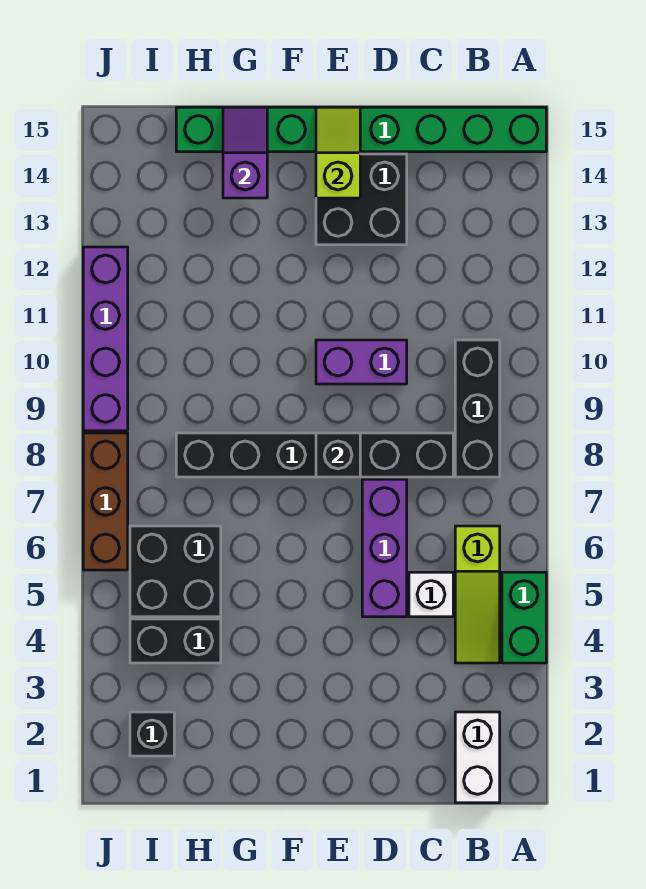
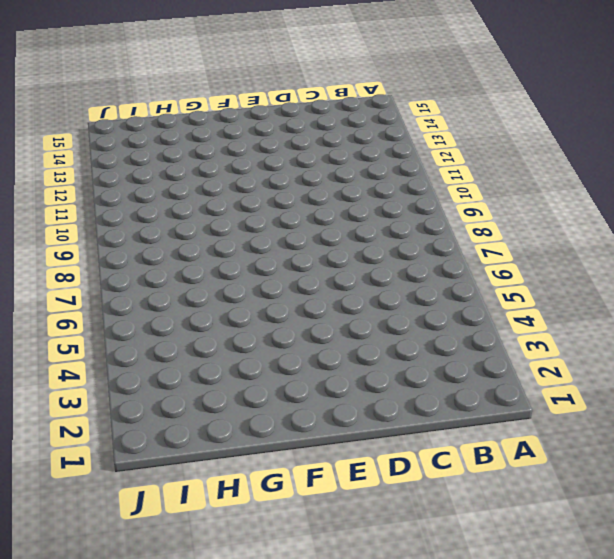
none -> green brick A4:A5 level 1
none -> green brick A15:H15 level 1
none -> white brick B1:B2 level 1

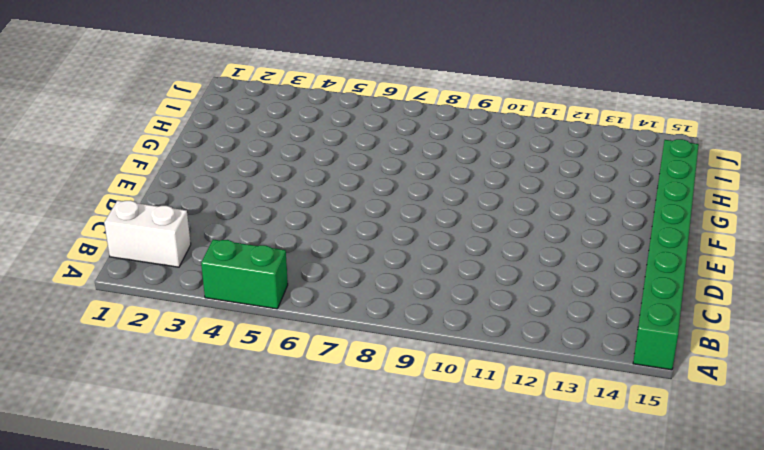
none -> lime slope B4:B6 level 1 top 6
none -> black brick B8:B10 level 1
none -> white brick C5 level 1

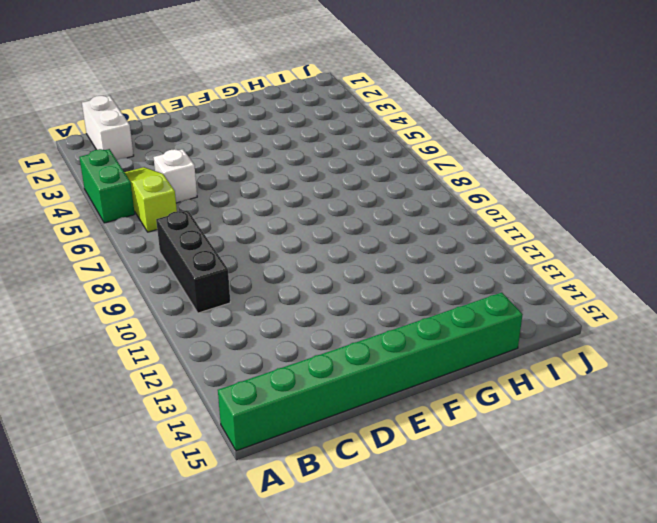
none -> black brick C8:H8 level 1
none -> purple brick D5:D7 level 1
none -> purple brick D10:E10 level 1

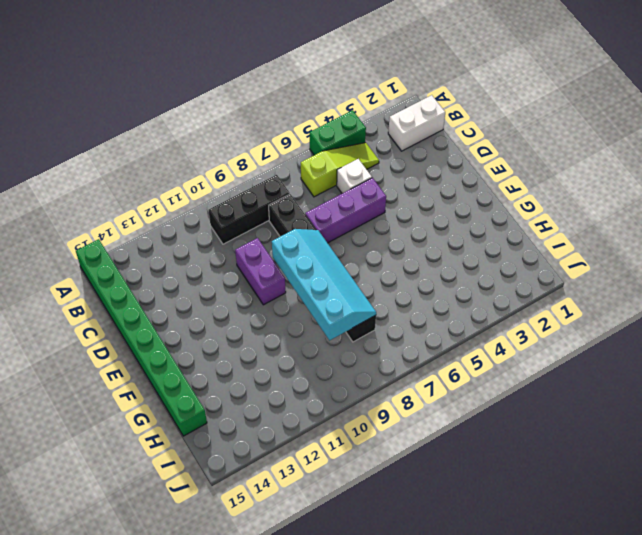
cyan slope E8:H9 level 2 top 9 -> black brick E8 level 2
none -> black brick D13:E14 level 1
none -> black brick H4:I4 level 1
none -> black brick H5:I6 level 1

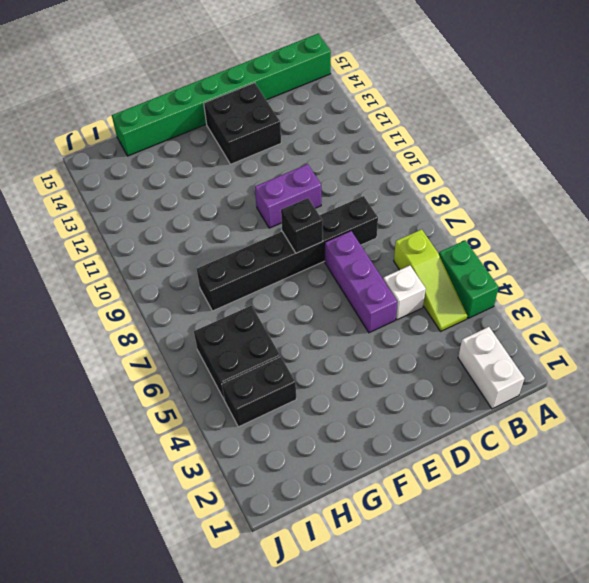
none -> black brick B8:B10 level 1
none -> black brick I2 level 1
none -> brown brick J6:J8 level 1

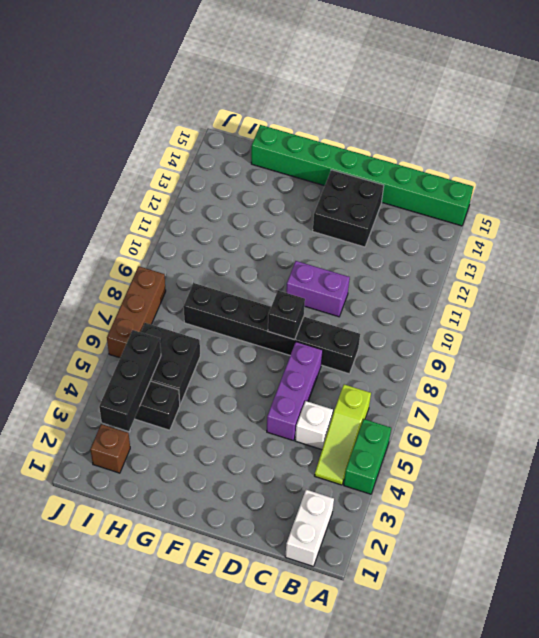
brown brick I2 level 1 -> black brick I2 level 1
black brick I3:I5 level 2 -> black brick B8:B10 level 1
none -> purple brick J9:J12 level 1
none -> lime slope E14:E15 level 2 top 14
none -> purple slope G14:G15 level 2 top 14

